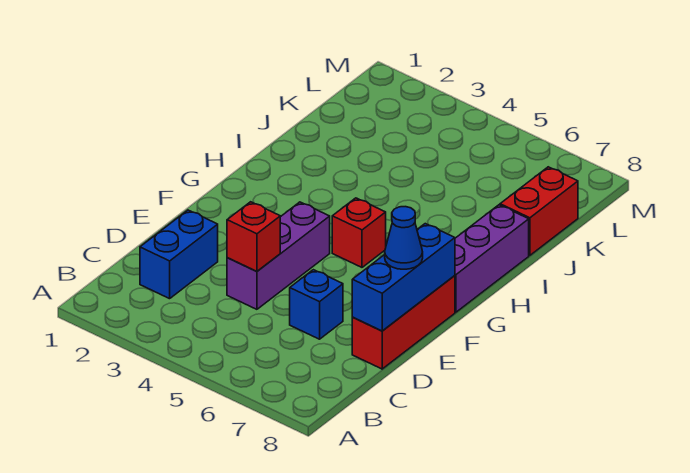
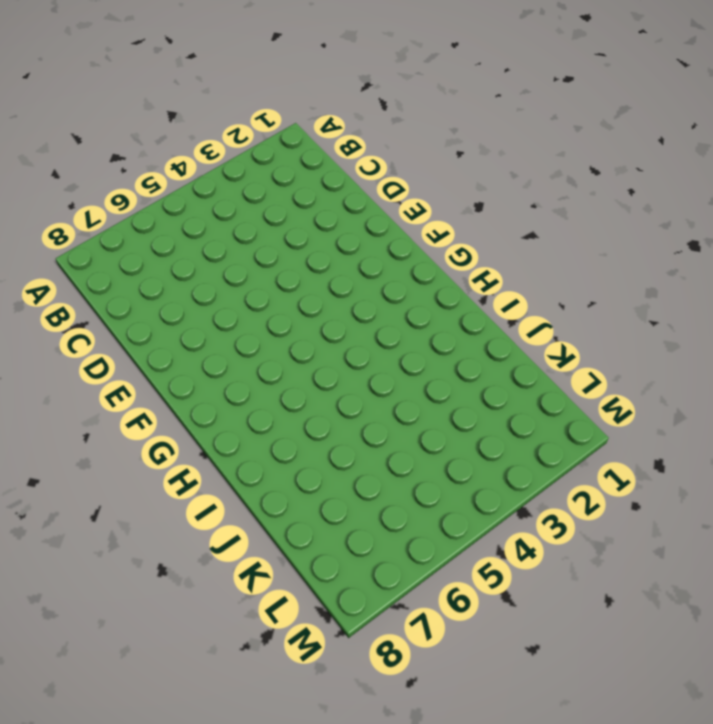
none -> blue brick C2:D2 level 1
none -> purple brick D4:F4 level 1

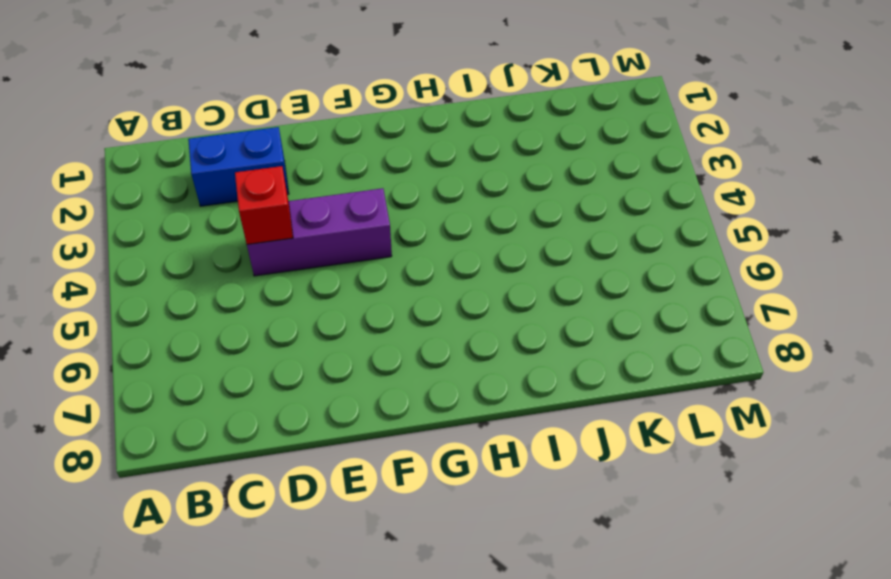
none -> blue brick D6 level 1
none -> red brick D8:F8 level 1

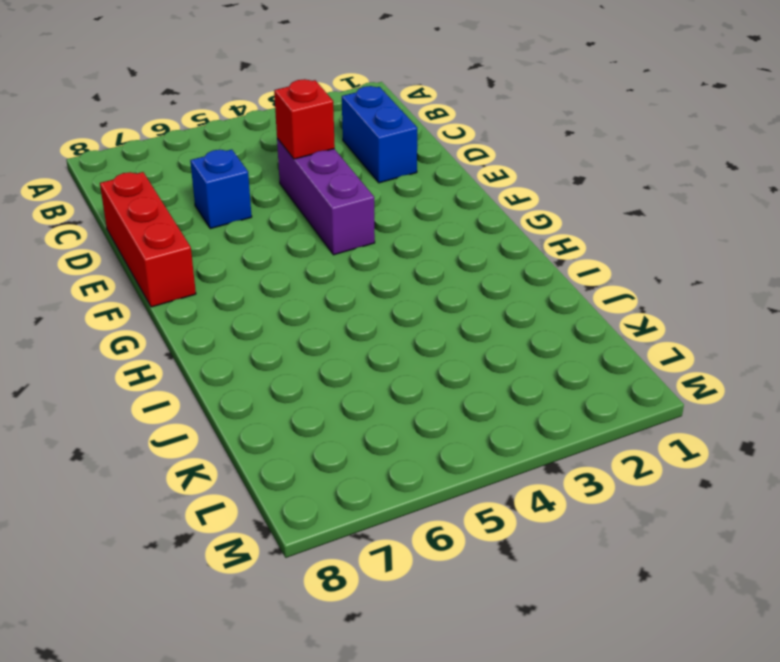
none -> red brick G5 level 1
none -> purple brick G8:I8 level 1

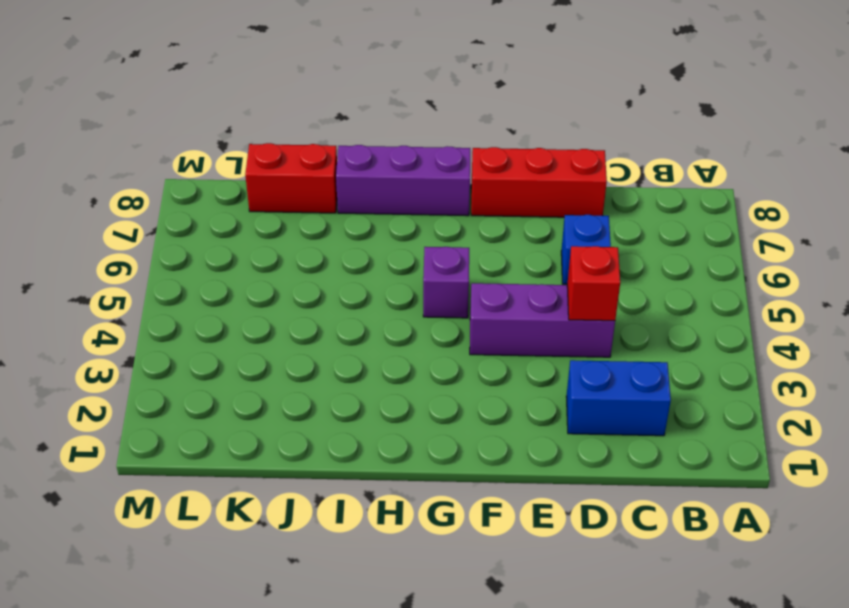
purple brick G5 level 1 -> red brick G5 level 1
none -> blue brick D8:F8 level 2
none -> blue cone E8 level 3

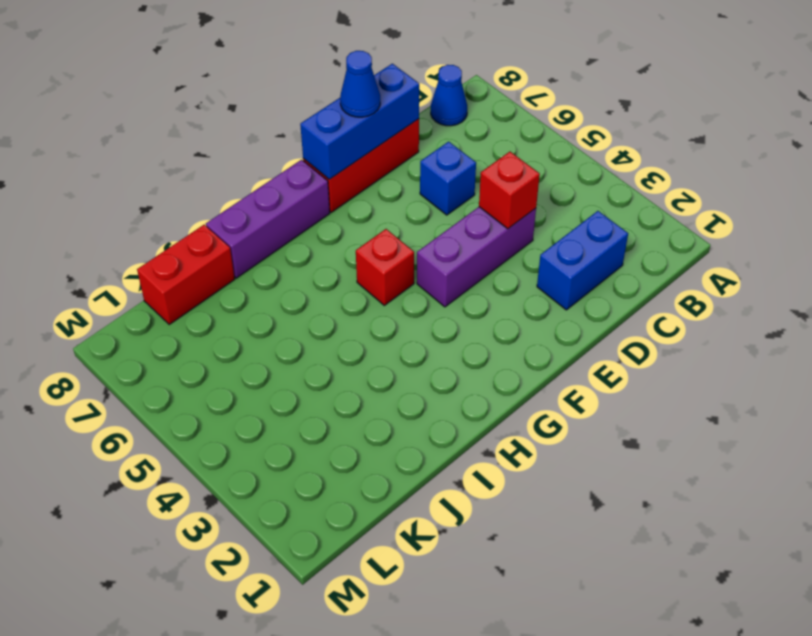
blue cone B8 level 1 -> none

